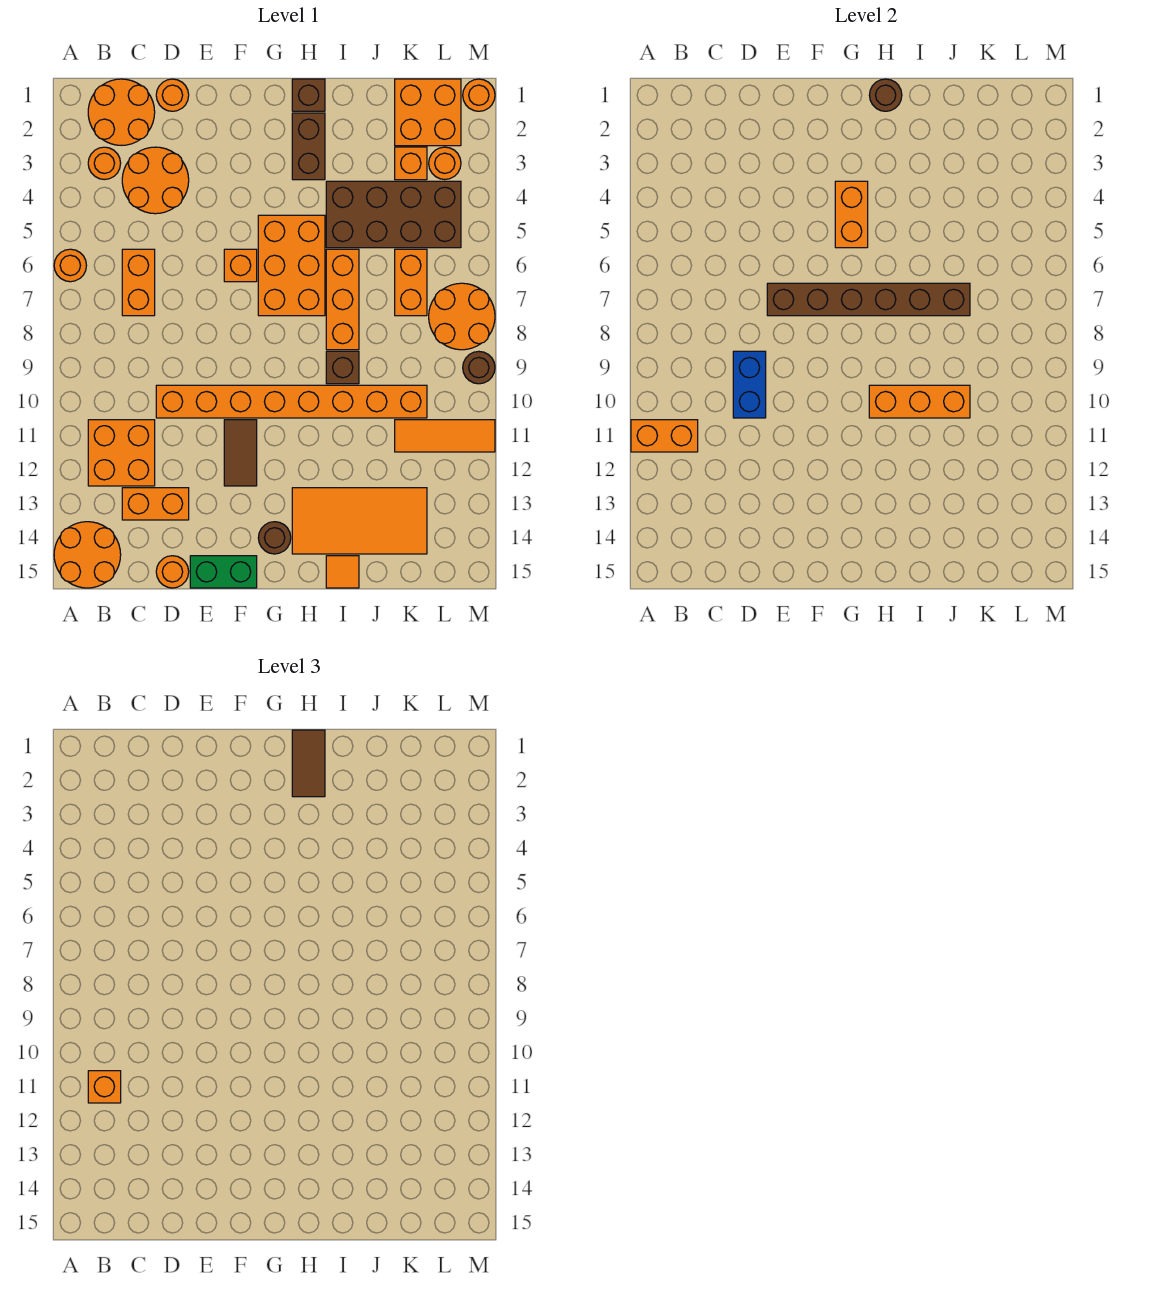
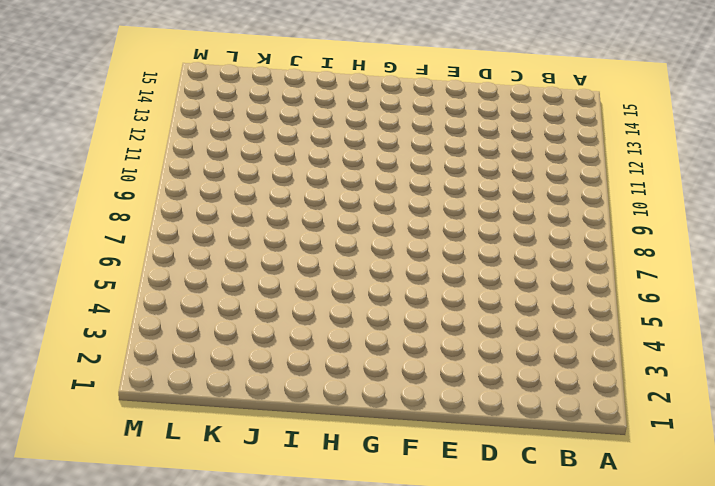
none -> orange round brick A6 level 1
none -> orange round brick A14:B15 level 1
none -> orange round brick B1:C2 level 1
none -> orange round brick B3 level 1

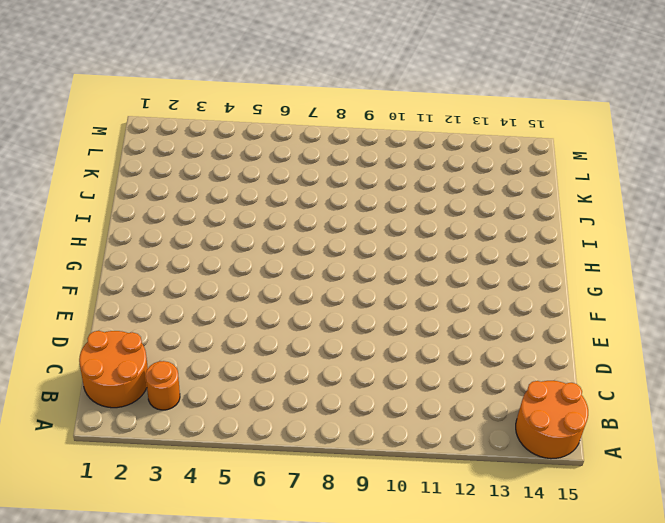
none -> orange round brick A6 level 1
none -> orange brick B11:C12 level 1
none -> orange round brick C3:D4 level 1
none -> orange brick C6:C7 level 1

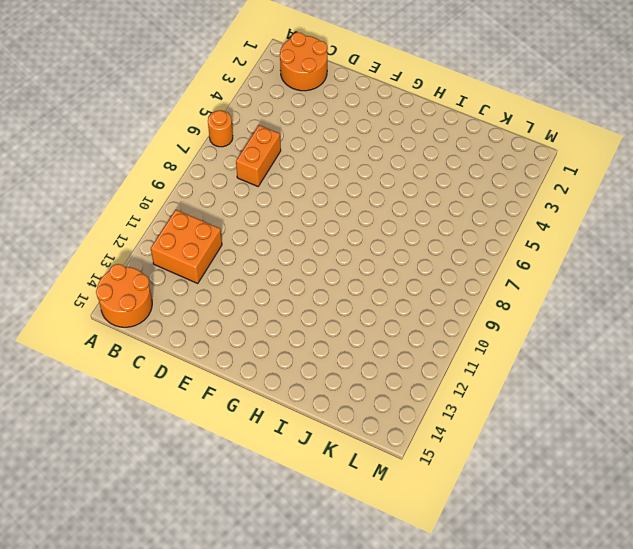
none -> orange round brick B3 level 1
none -> orange round brick C3:D4 level 1
none -> orange brick C13:D13 level 1
none -> orange round brick D1 level 1

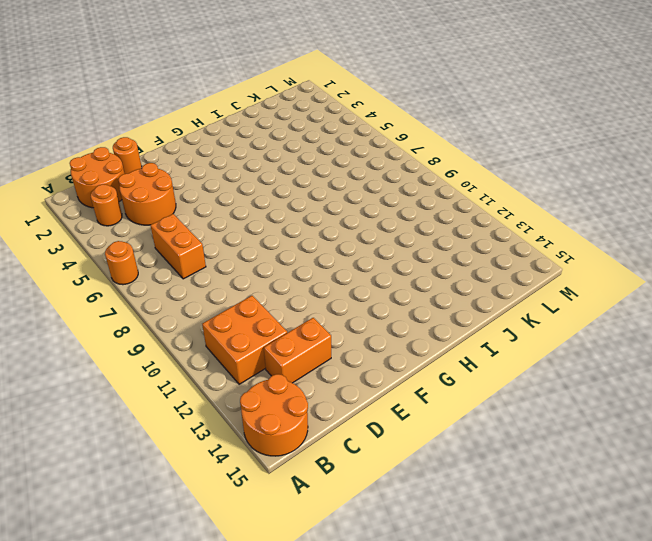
none -> orange brick D10:K10 level 1
none -> orange round brick D15 level 1
none -> green brick E15:F15 level 1
none -> orange brick F6 level 1

